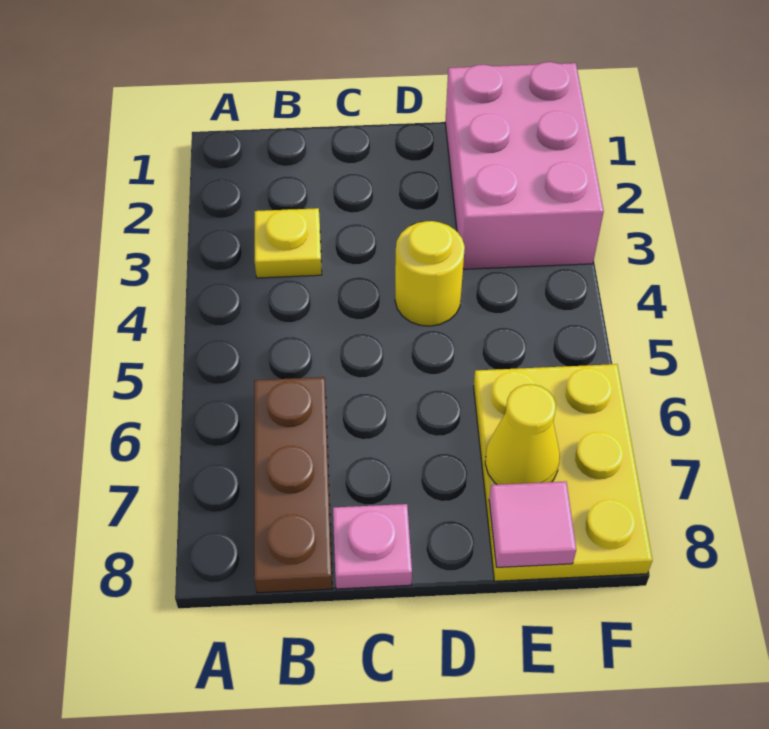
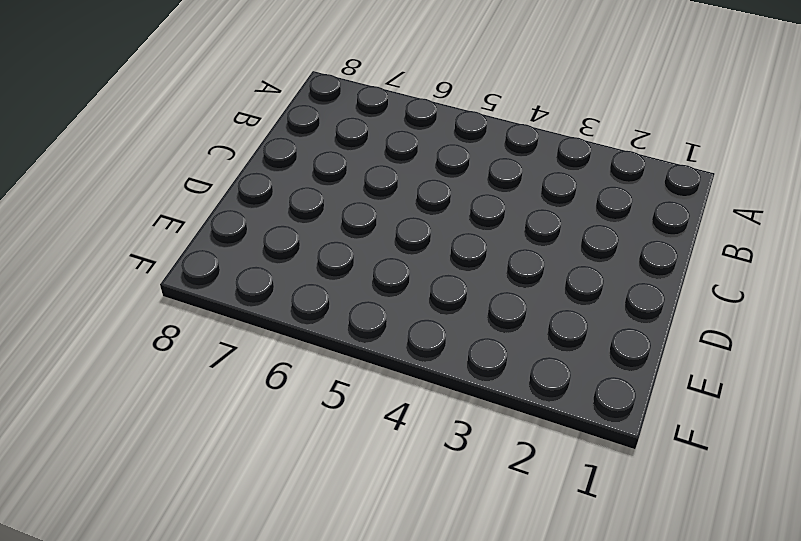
none -> yellow plate B3 level 1
none -> brown plate B6:B8 level 1

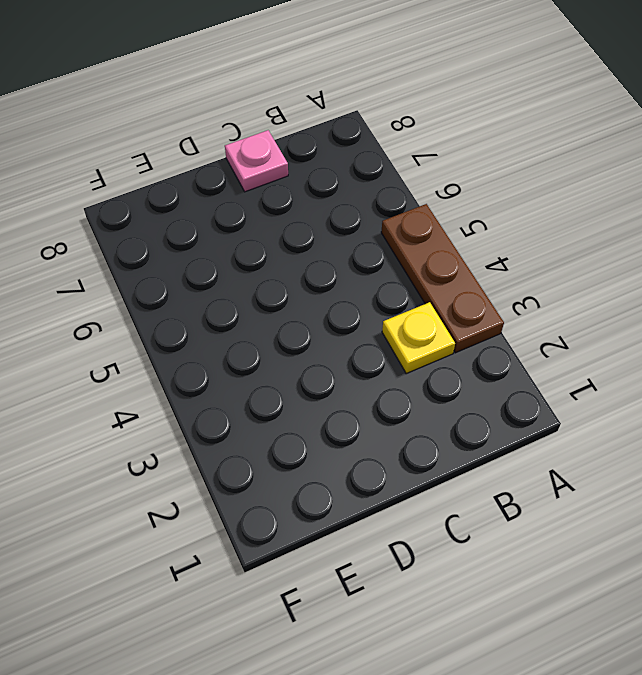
brown plate A3:A5 level 1 -> brown plate B6:B8 level 1
none -> yellow round brick D4 level 1
none -> pink brick E1:F3 level 1

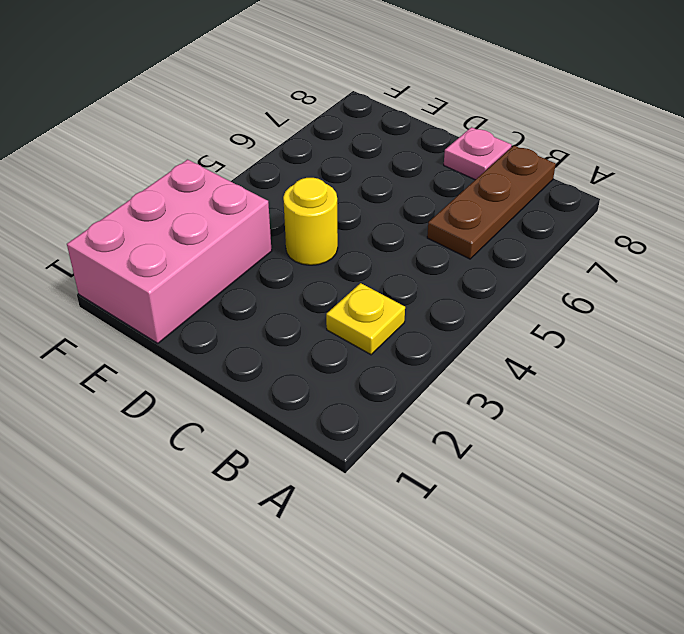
none -> yellow plate E6:F8 level 1
none -> yellow cone E7 level 2

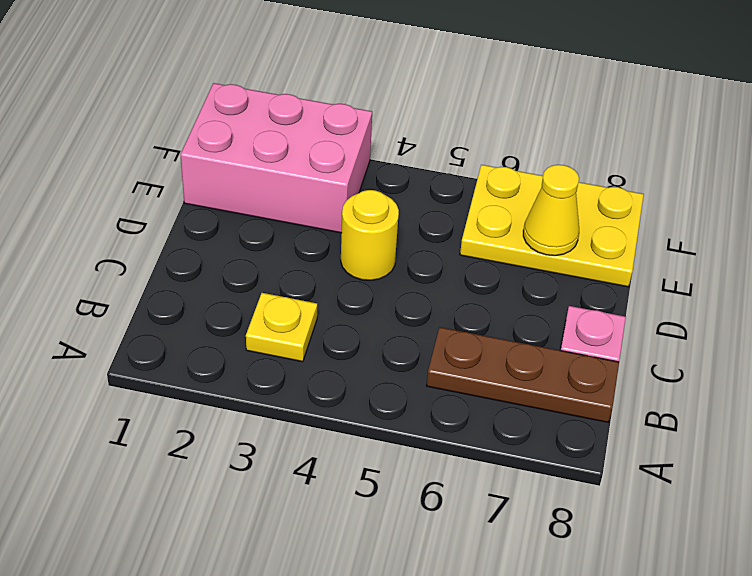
none -> pink tile E8 level 2

